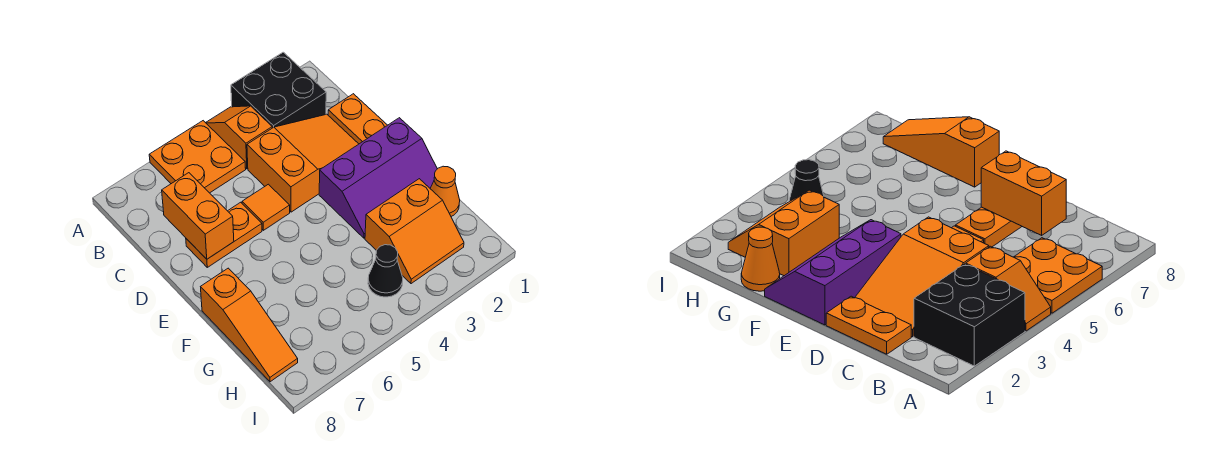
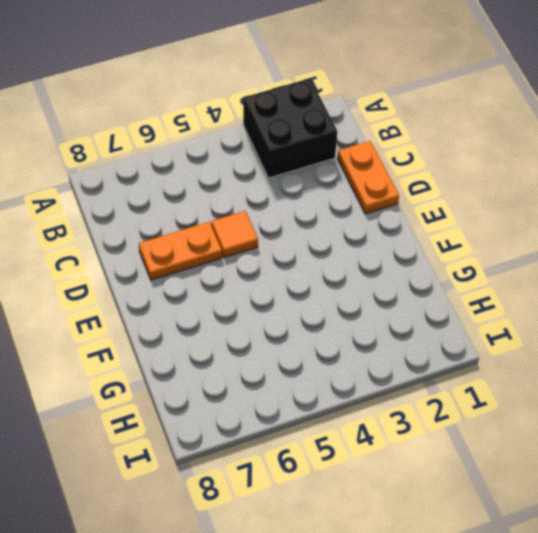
none -> orange slope A4:B4 level 1 top B
none -> orange plate A5:B6 level 1
none -> orange slope C2:D4 level 1 top 4

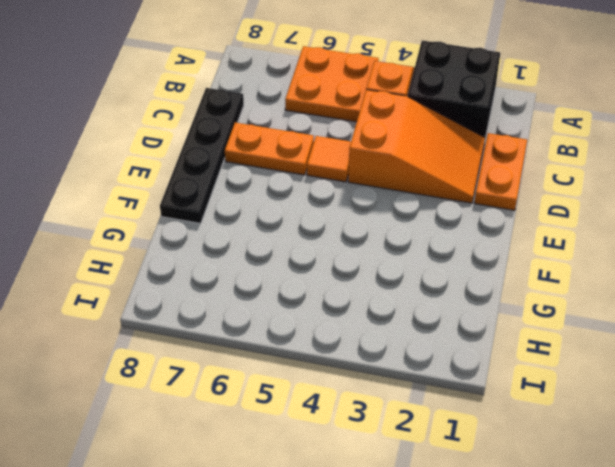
black plate C8:F8 level 1 -> orange slope F8:H8 level 1 top F
none -> purple slope E1:F3 level 1 top E
none -> orange cone G1 level 1
none -> orange slope G2:H3 level 1 top G

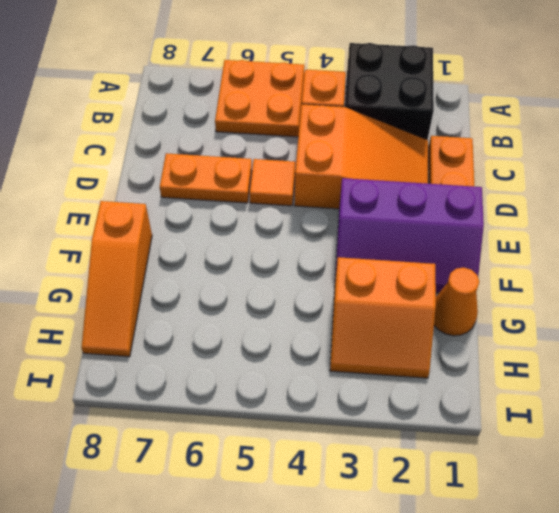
none -> black cone H4 level 1
none -> orange brick C7:D7 level 2

